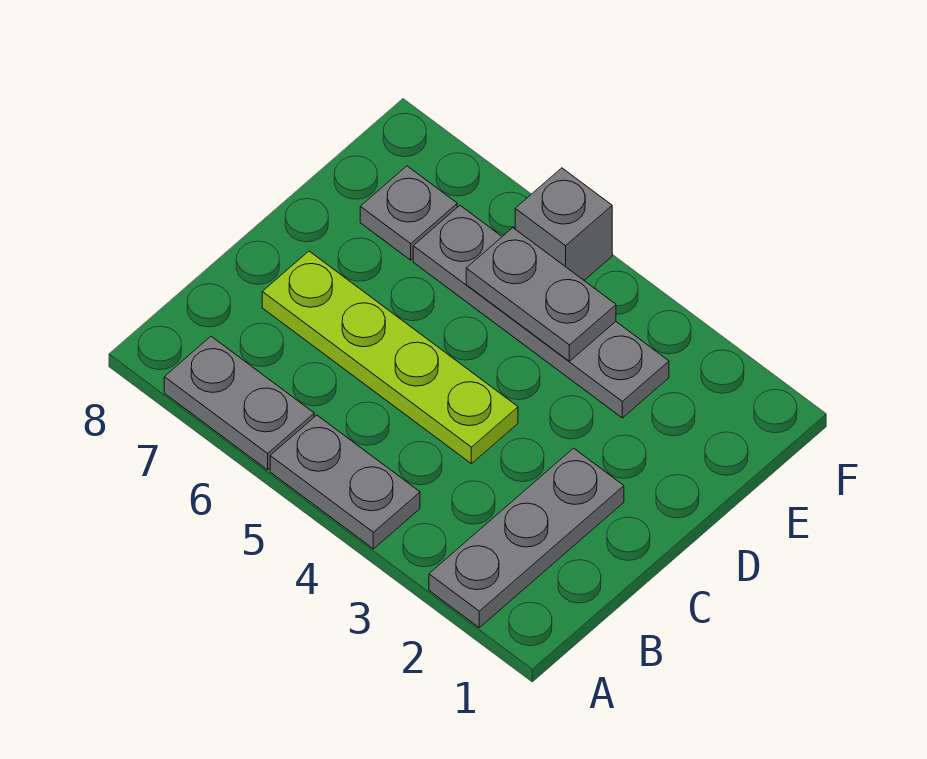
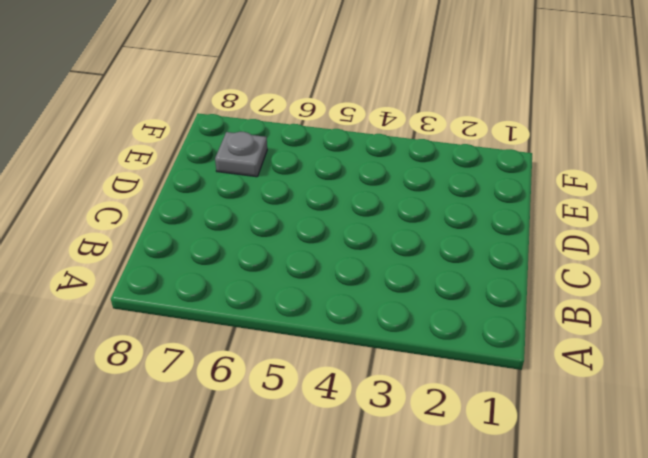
none -> grey plate A2:C2 level 1
none -> grey plate A4:A5 level 1

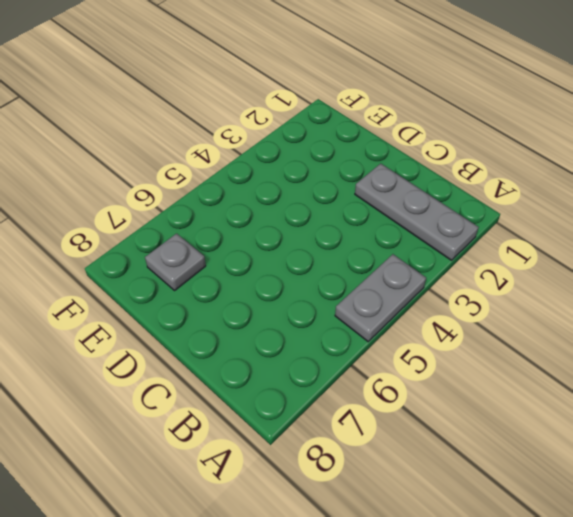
none -> grey plate A6:A7 level 1
none -> lime plate C4:C7 level 1

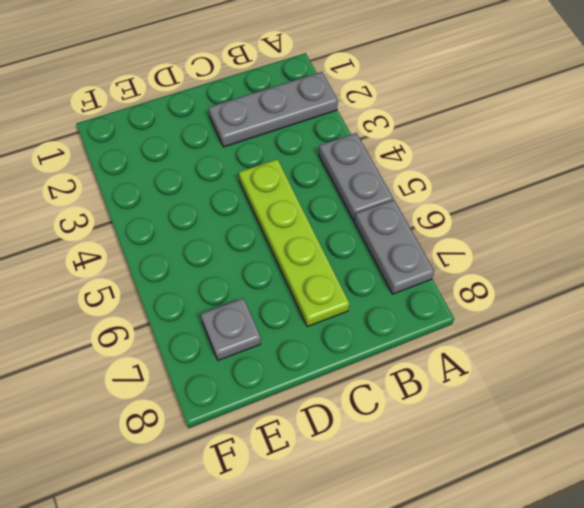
none -> grey plate E3:E6 level 1
none -> grey brick F5 level 1

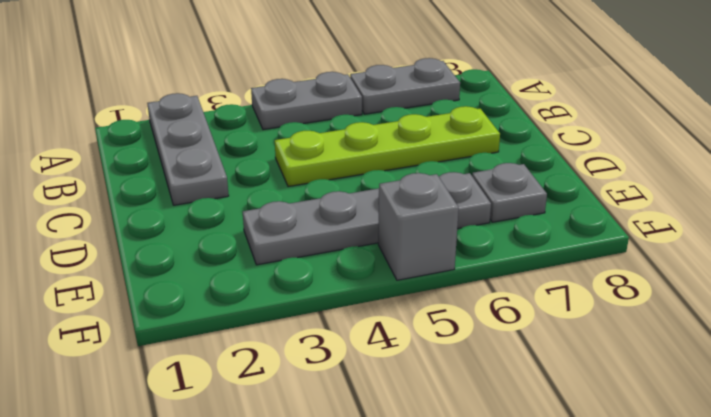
none -> grey plate E4:E5 level 2

